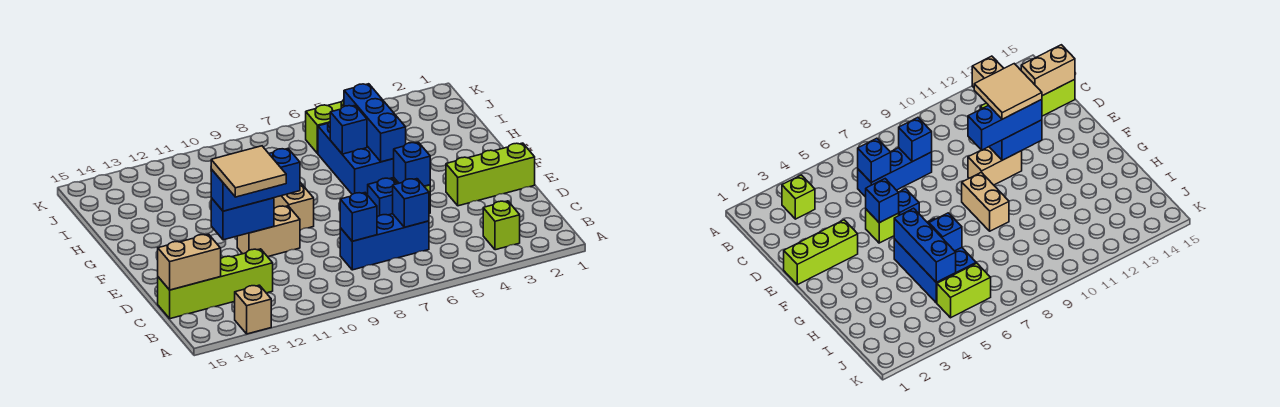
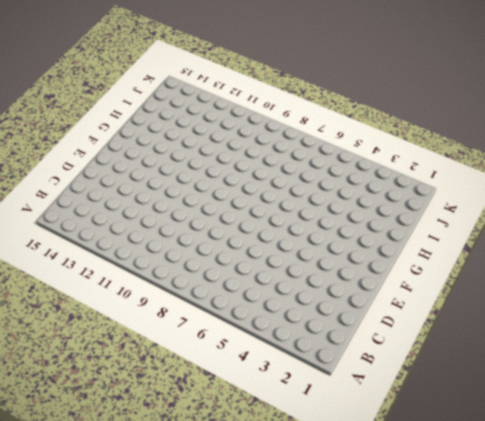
none -> tan brick A13 level 1
none -> lime brick B3 level 1
none -> blue brick C6:C8 level 1

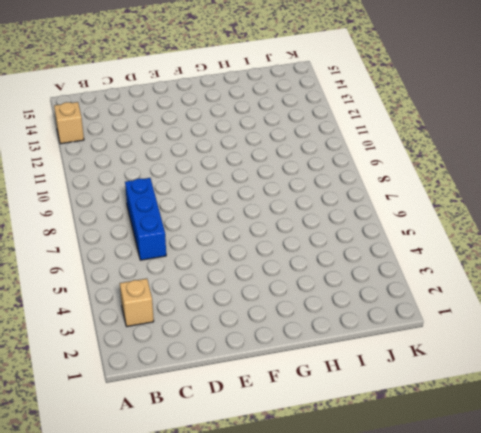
tan brick B3 level 1 -> lime brick B3 level 1
none -> lime brick C12:C15 level 1
none -> lime brick E1:E3 level 1
none -> lime brick E5 level 1

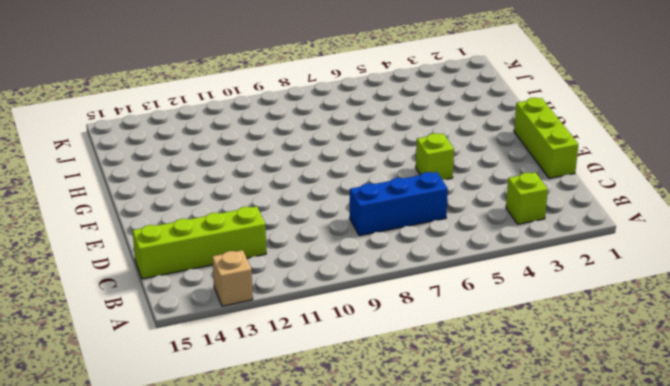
lime brick D1:F1 level 1 -> lime brick E1:E3 level 1
none -> blue brick E6 level 1
none -> tan brick E10:E11 level 1
none -> tan brick F9:G9 level 1

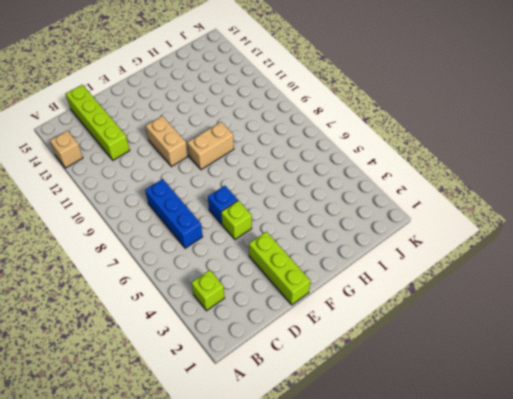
none -> blue brick G5:I6 level 1
none -> lime brick J5:J6 level 1
none -> blue brick C6 level 2

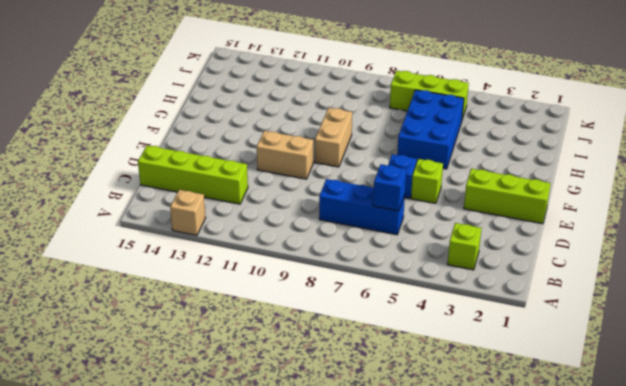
lime brick J5:J7 level 1 -> lime brick J5:J6 level 1
none -> blue brick C8 level 2
none -> tan brick C14:C15 level 2
none -> blue brick E5 level 2

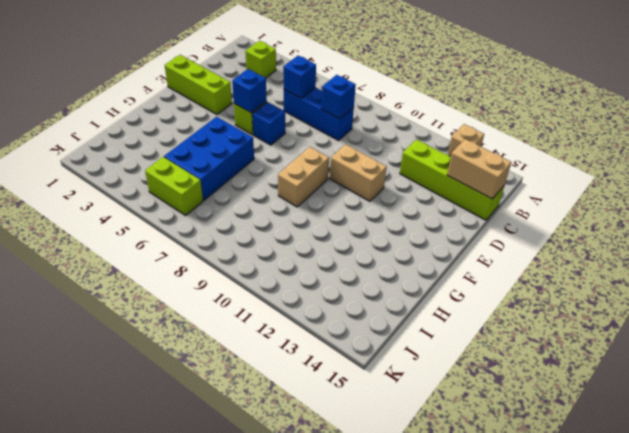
none -> blue brick E11:E12 level 2
none -> blue brick G5:I5 level 2
none -> blue brick H6 level 2

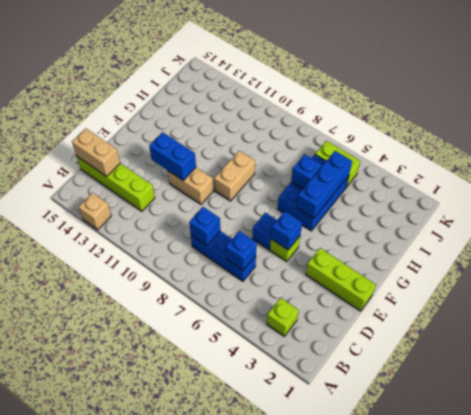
none -> blue brick E10:E12 level 3
none -> tan tile D11:E12 level 4

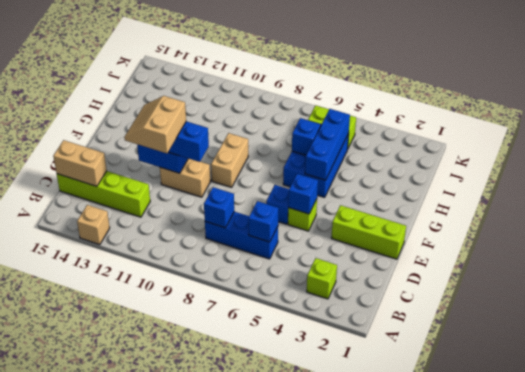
tan slope D11:E12 level 4 top 11 -> tan tile D11:E12 level 4

